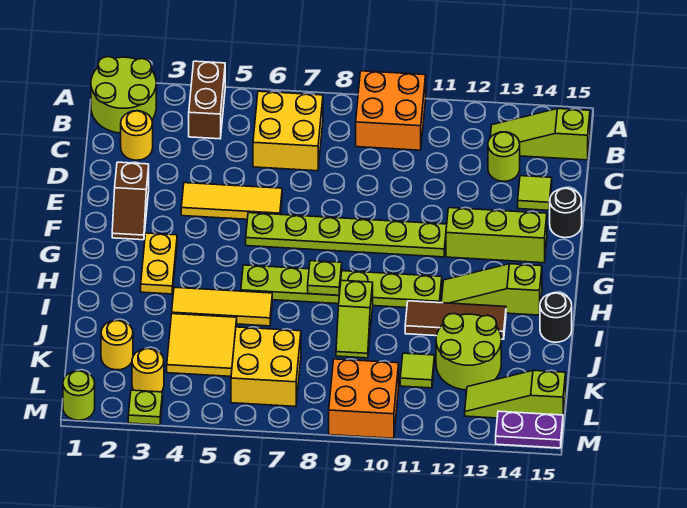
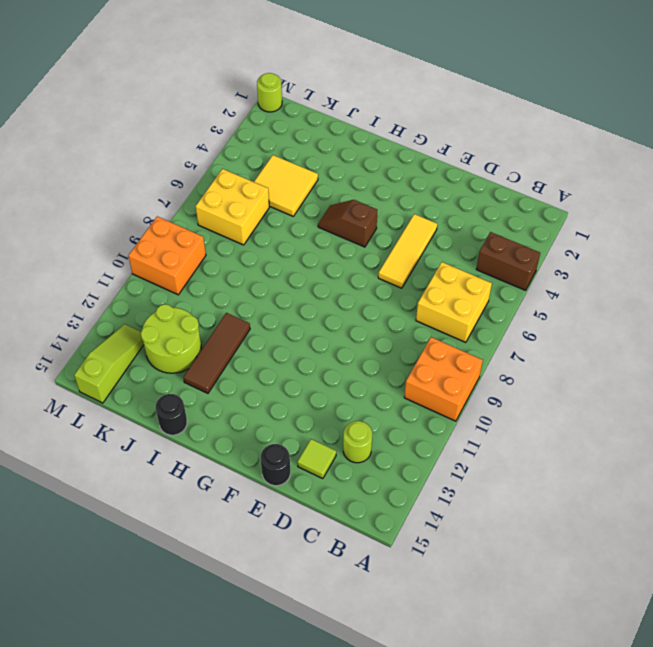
brown slope G5:H5 level 1 top G -> brown slope E2:F2 level 1 top E
none -> lime round brick A1:B2 level 1
none -> lime slope B13:B15 level 1 top 15
none -> yellow round brick C2 level 1
none -> lime plate F6:F11 level 1

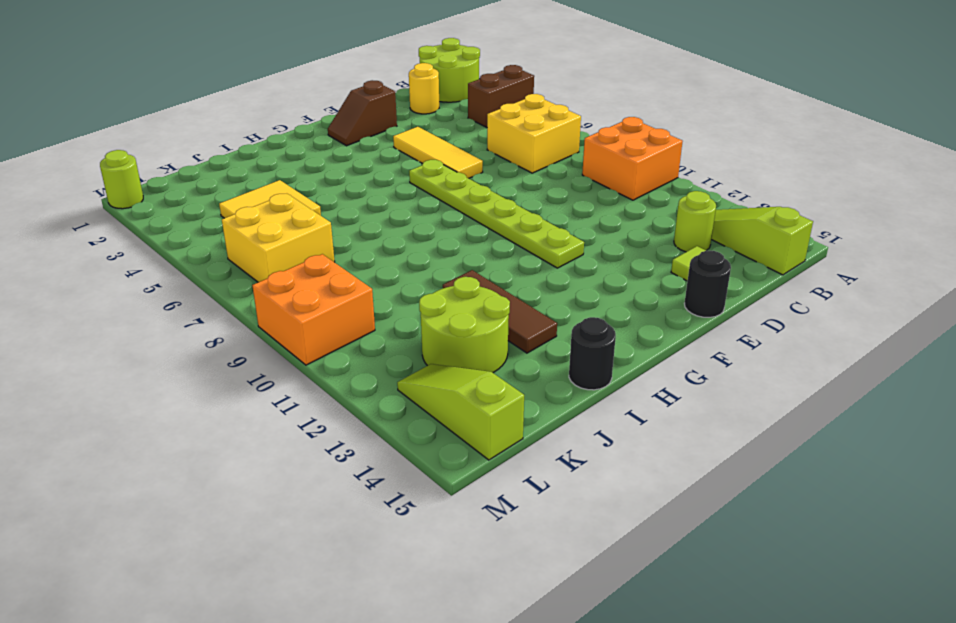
none -> lime brick F12:F14 level 1
none -> yellow plate G3:H3 level 1
none -> lime plate H6:H11 level 1
none -> lime slope H12:H14 level 1 top 14

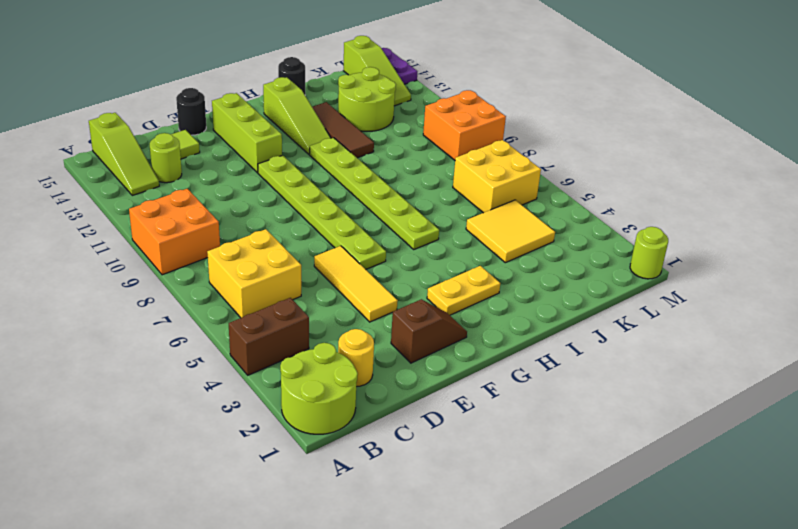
none -> yellow tile I4:I6 level 1
none -> lime slope I9:J9 level 1 top I
none -> yellow round brick K2 level 1
none -> lime tile K11 level 1

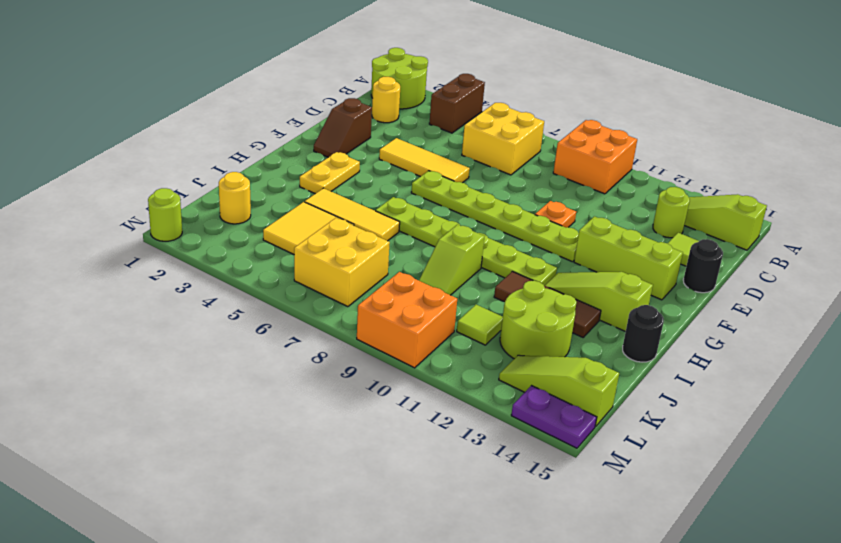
orange plate E10 level 1 -> none
none -> yellow round brick L3 level 1
none -> lime plate M3 level 1
none -> lime plate H8 level 2

